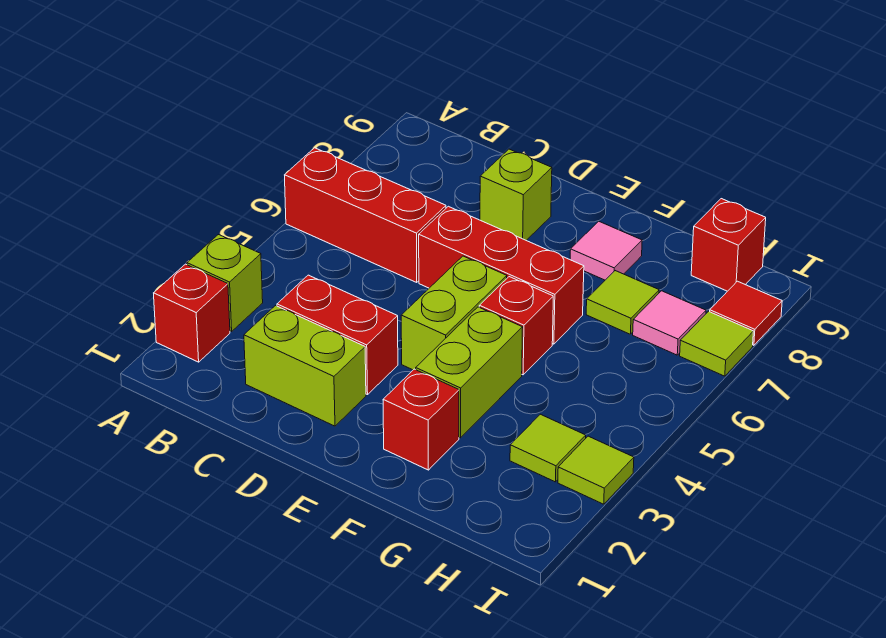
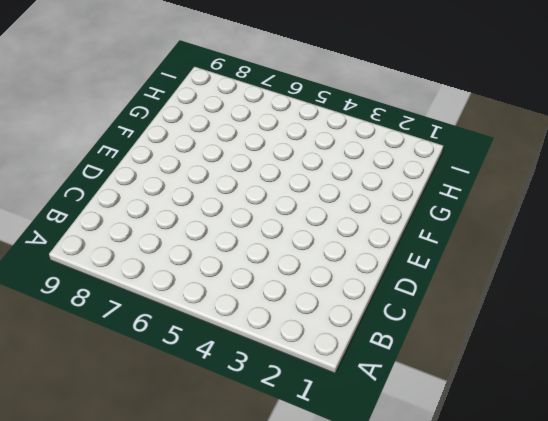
none -> red brick A2 level 1
none -> lime brick A3 level 1
none -> red brick A6:C6 level 1

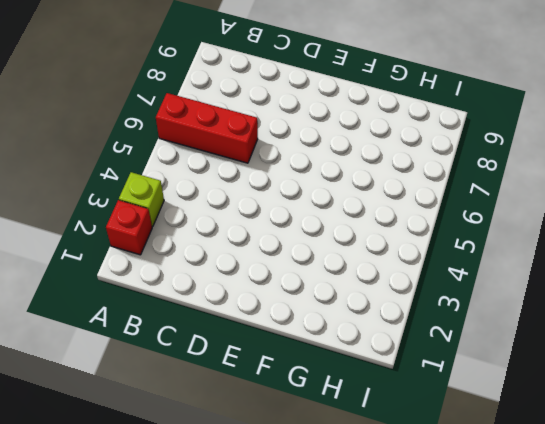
none -> lime brick C2:D2 level 1
none -> red brick C3:D3 level 1
none -> red brick D6:F6 level 1

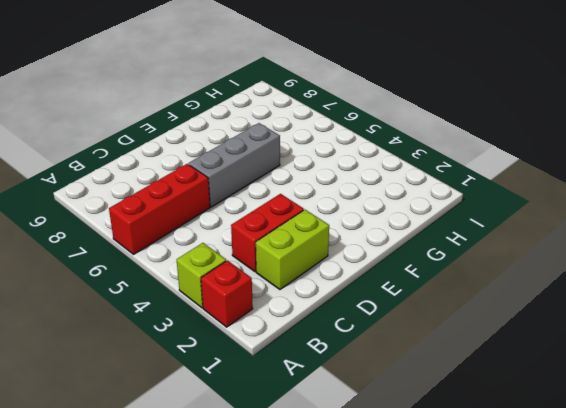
grey brick D6:F6 level 1 -> red brick D6:F6 level 1
none -> lime brick D8 level 1
none -> lime brick E4:E5 level 1
none -> red brick F2 level 1

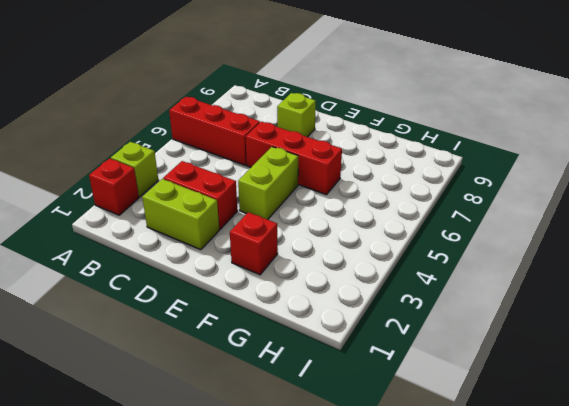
none -> lime brick F3:F4 level 1
none -> red brick F5 level 1
none -> pink tile F8 level 1

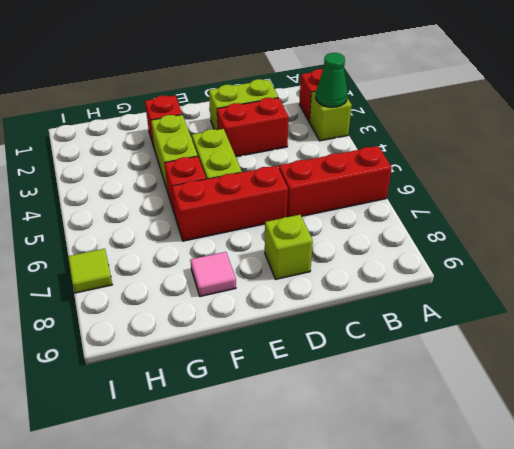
green cone A3 level 2 -> none
none -> lime tile G7 level 1
none -> lime tile H3 level 1
none -> pink tile H7 level 1

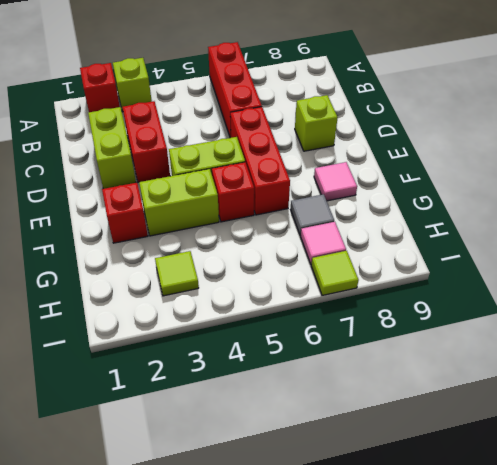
grey tile G7 level 1 -> lime tile G7 level 1
none -> red brick H9 level 1
none -> lime tile I3 level 1
none -> red tile I8 level 1

